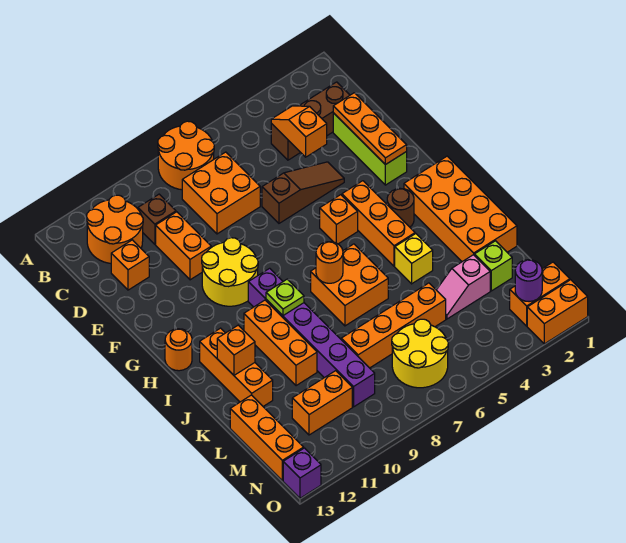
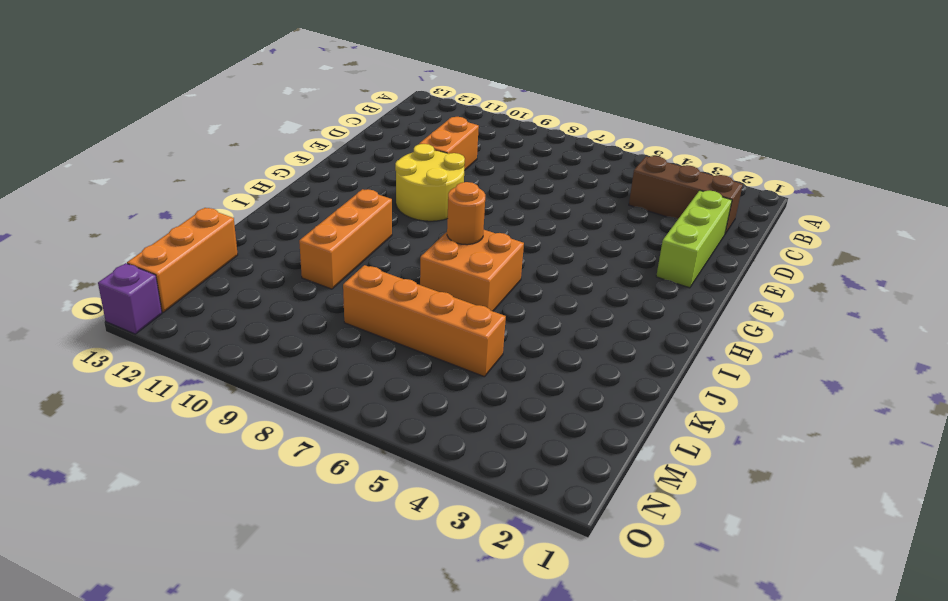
none -> orange round brick A7:B8 level 1
none -> orange round brick B11:C12 level 1
none -> orange brick C7:D8 level 1
none -> brown brick C10 level 1

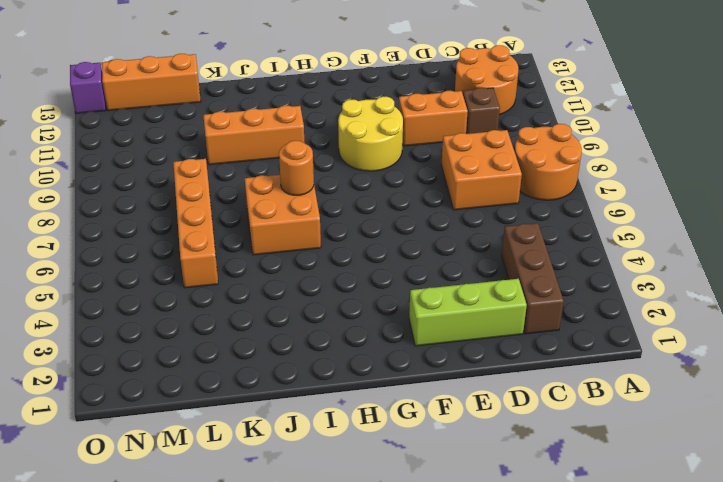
none -> orange brick D12 level 1
none -> brown slope E4:E6 level 1 top 6
none -> orange brick G4:I4 level 1
none -> orange brick G5 level 1

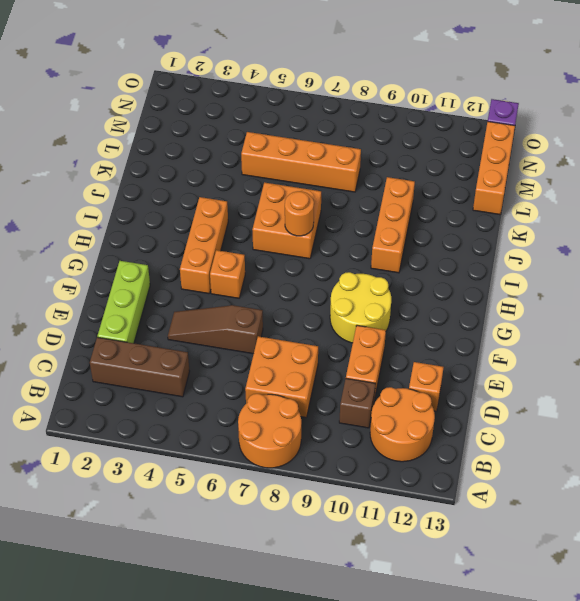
none -> orange brick H1:K2 level 1
none -> brown round brick H3 level 1
none -> purple brick H9:M9 level 1
none -> orange round brick H13 level 1

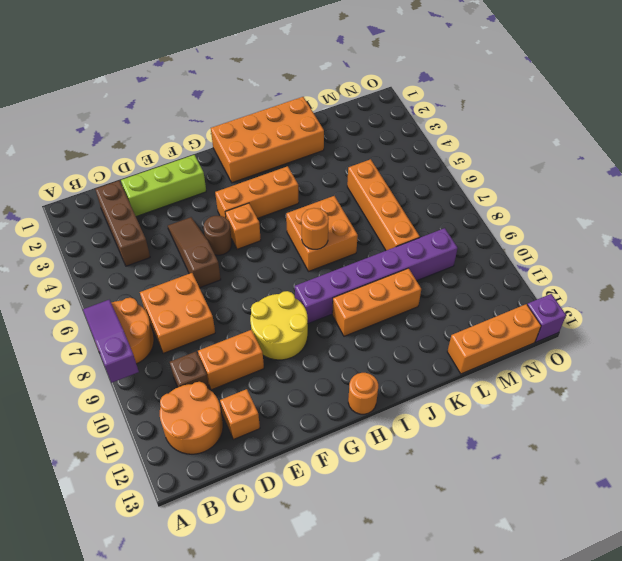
purple slope A7:A9 level 2 top 9 -> none
brown round brick F5 level 1 -> brown round brick H3 level 1
none -> orange brick I12:K12 level 1
none -> yellow brick J4 level 1
none -> lime brick L2 level 1
none -> pink slope L3:L4 level 1 top 3

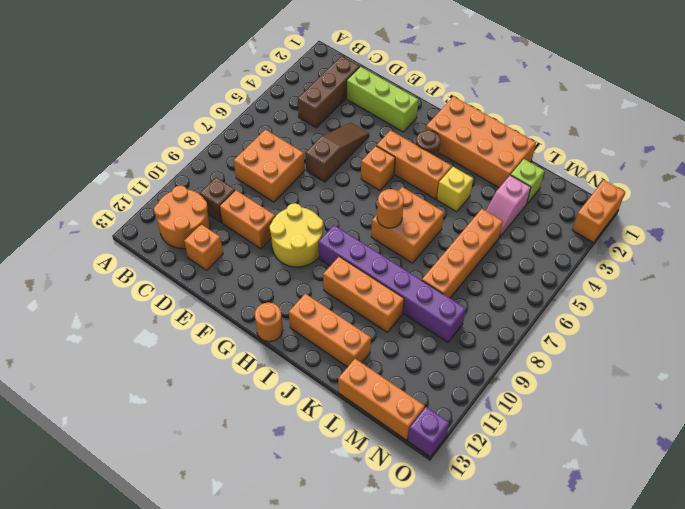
none -> orange round brick A7:B8 level 1
none -> yellow round brick M6:N7 level 1
none -> orange brick M10:M11 level 1
none -> orange brick N1:N2 level 1

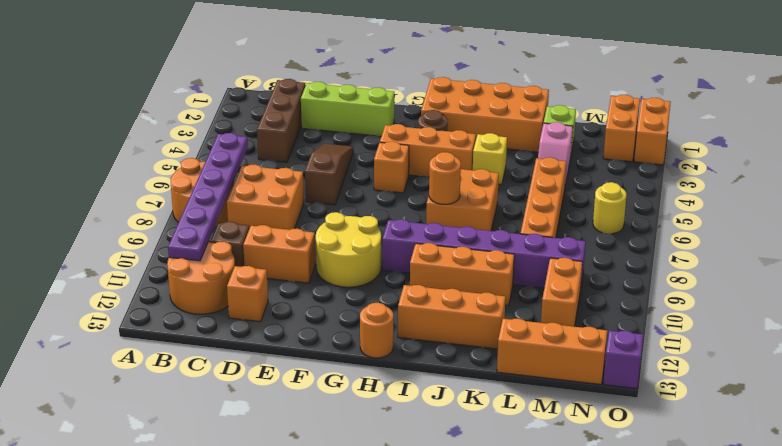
purple plate B6:B11 level 2 -> none
yellow round brick N6 level 1 -> yellow round brick M6:N7 level 1
none -> orange slope C4:D4 level 2 top D
none -> orange plate D2:F2 level 2
none -> lime plate I9 level 2
none -> orange brick J12 level 2

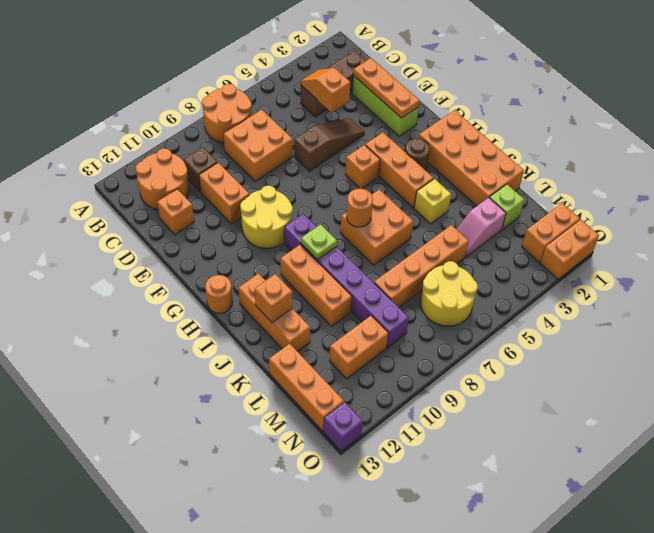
none -> purple round brick N2 level 2

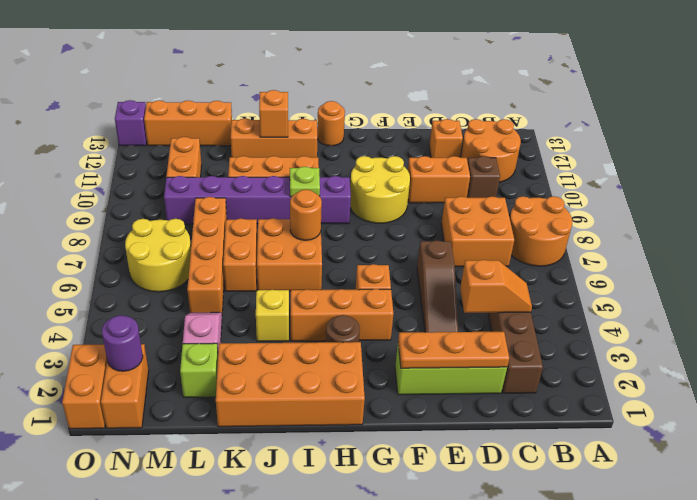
orange brick K6:K7 level 1 -> none

